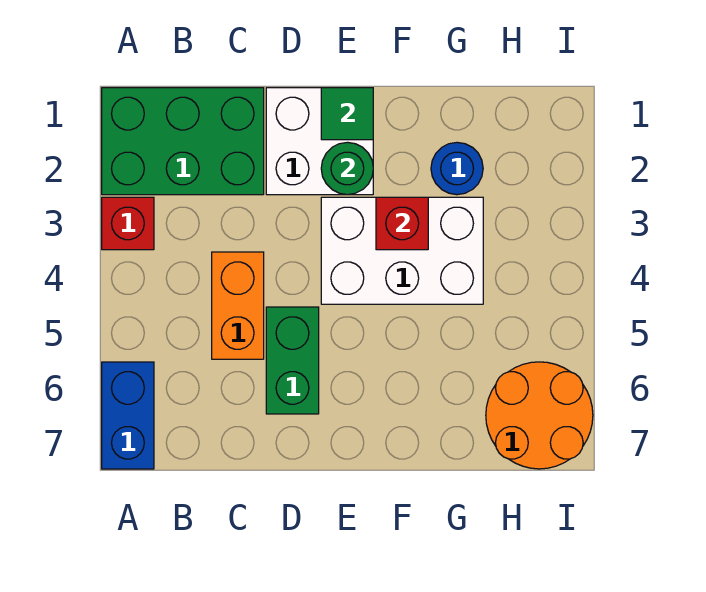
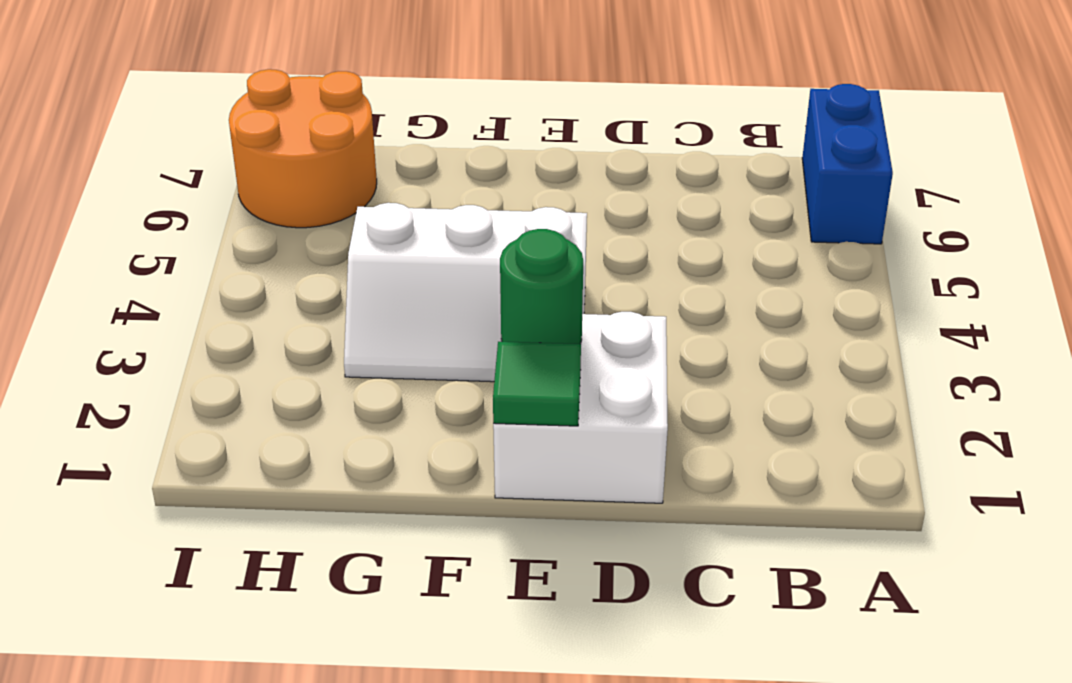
white slope E3:G4 level 1 top 4 -> white brick E3:G4 level 1
none -> green brick A1:C2 level 1
none -> red brick A3 level 1
none -> orange brick C4:C5 level 1

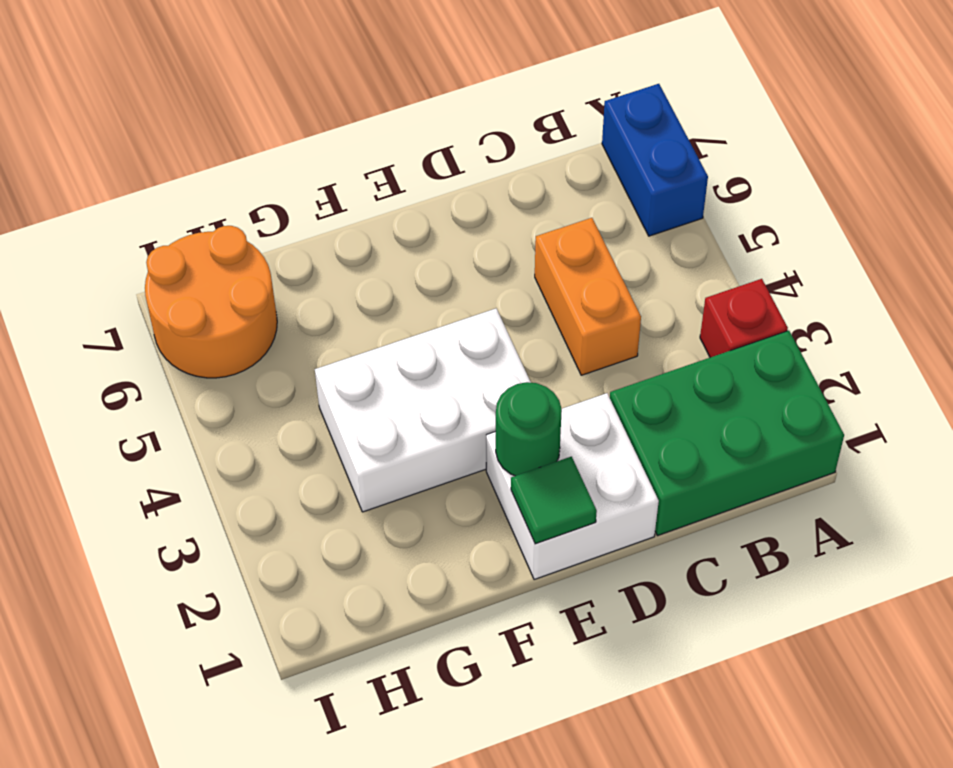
none -> green brick D5:D6 level 1
none -> blue round brick G2 level 1
none -> red brick F3 level 2

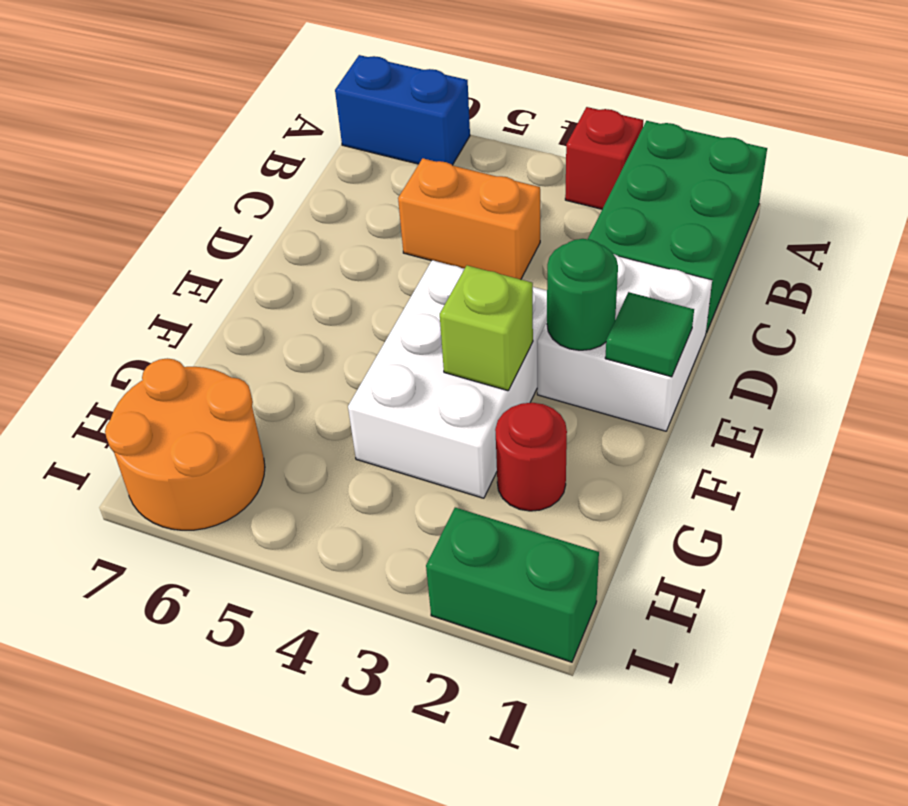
lime brick F3 level 2 -> red brick F3 level 2
red round brick G2 level 1 -> blue round brick G2 level 1
green brick I1:I2 level 1 -> green brick D5:D6 level 1

